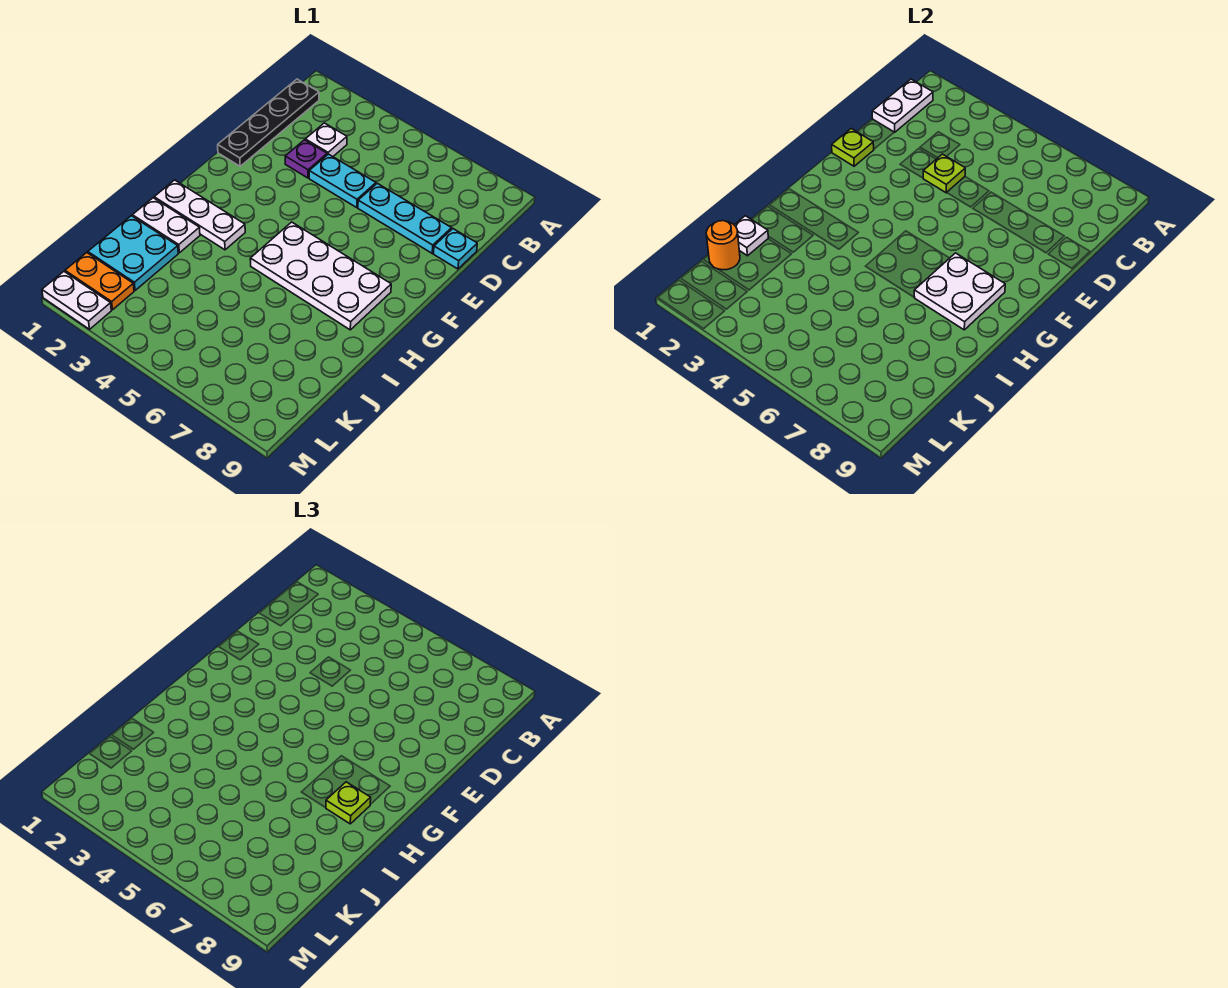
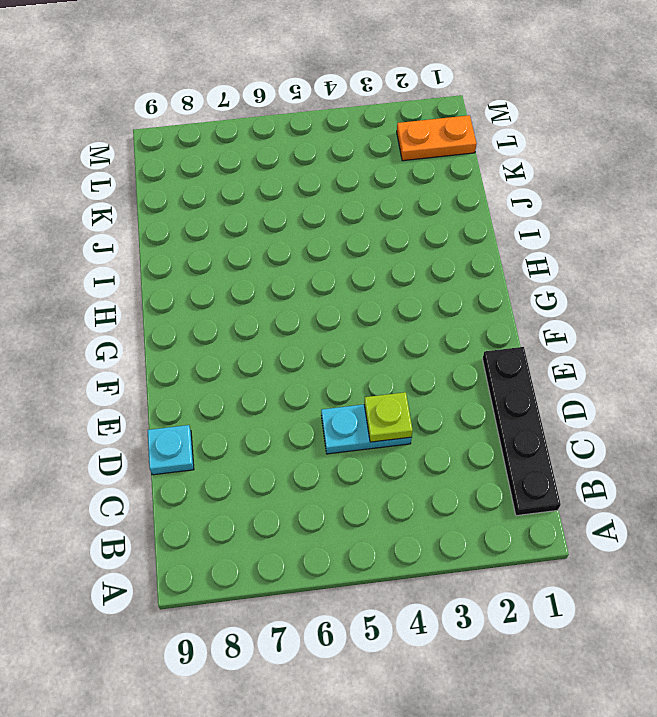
none -> white plate C3 level 1
none -> purple plate D3 level 1
none -> cyan plate D6:D8 level 1

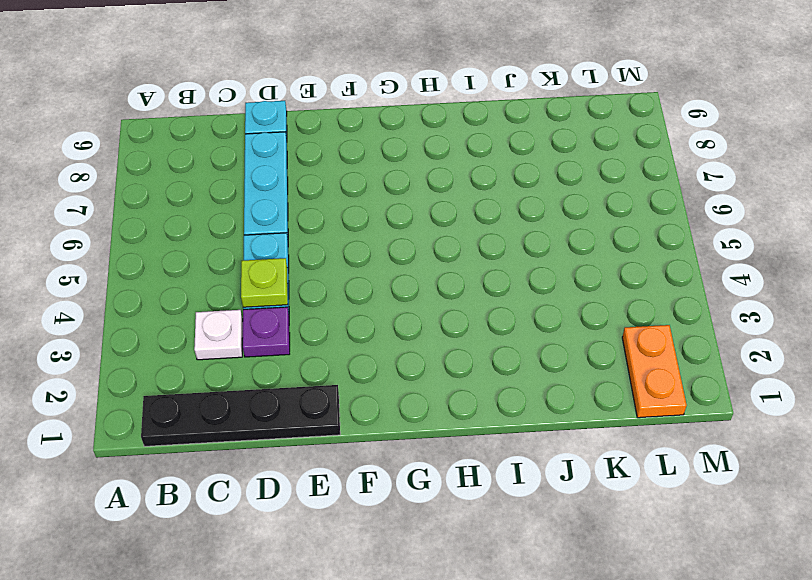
none -> white plate G5:H8 level 1
none -> white plate H1:H3 level 1
none -> white plate I1:I2 level 1

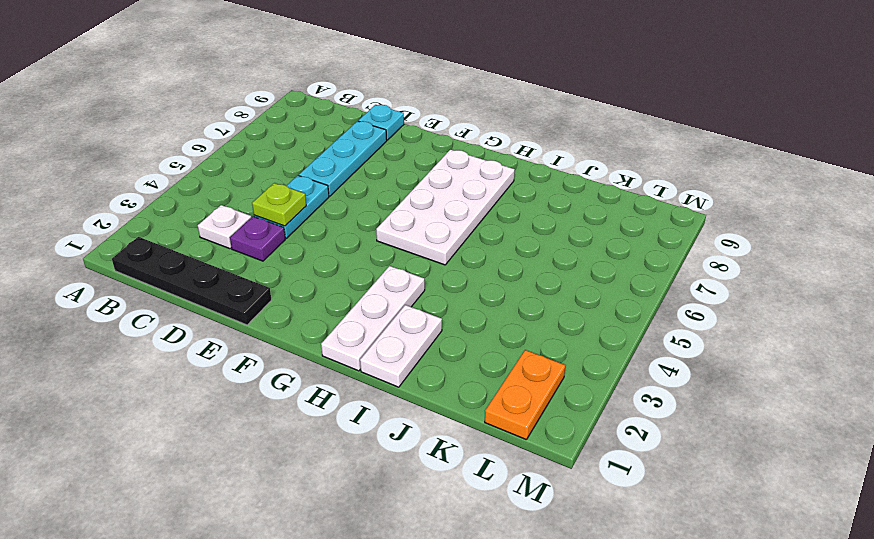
none -> cyan plate J1:K2 level 1
none -> white plate M1:M2 level 1
none -> white plate B1:C1 level 2

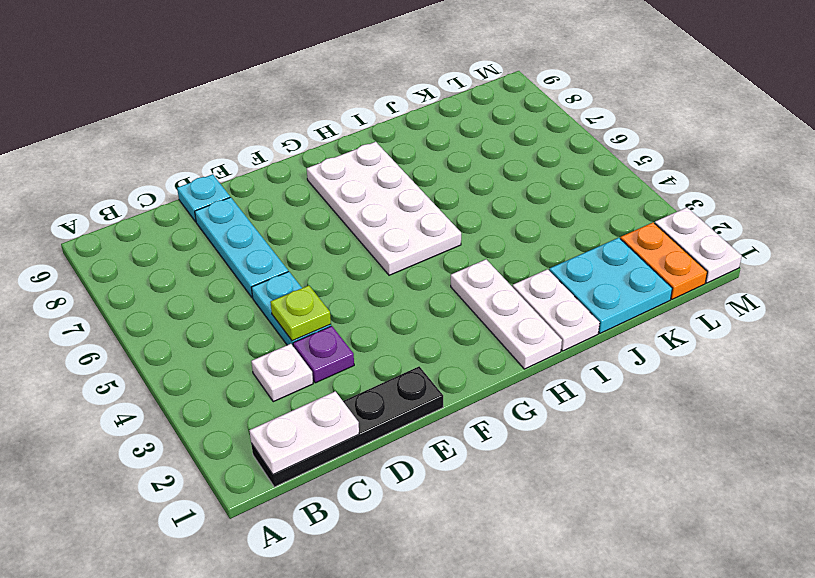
none -> lime plate E1 level 2
none -> white plate G7:H8 level 2
none -> white plate J1 level 2

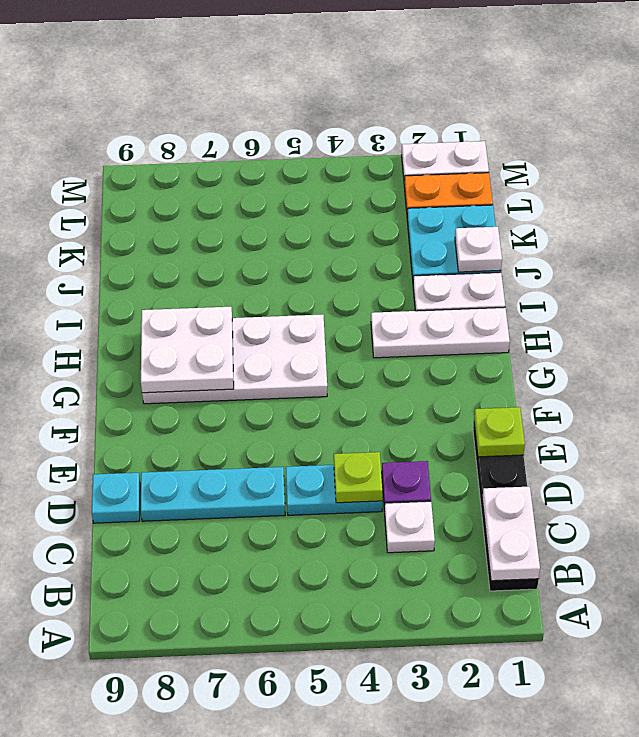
none -> orange round brick K1 level 2
none -> lime plate H8 level 3

